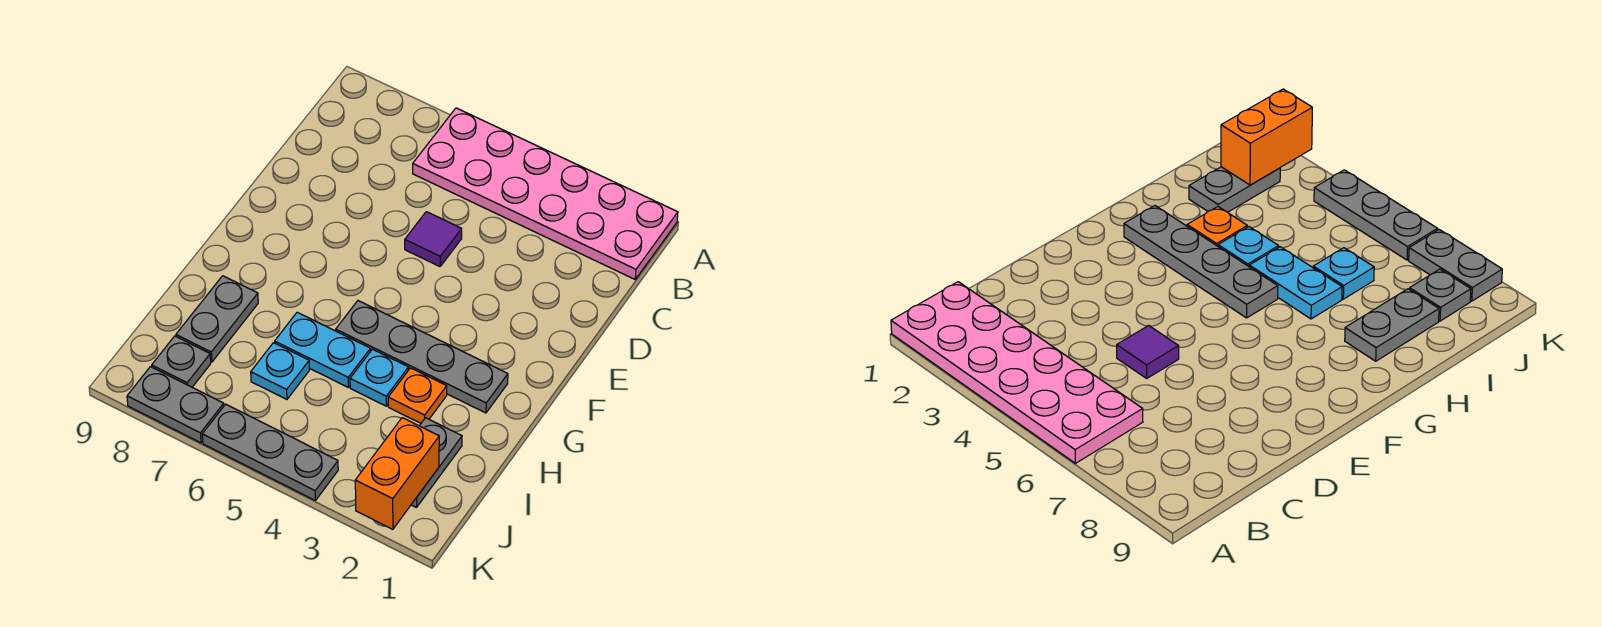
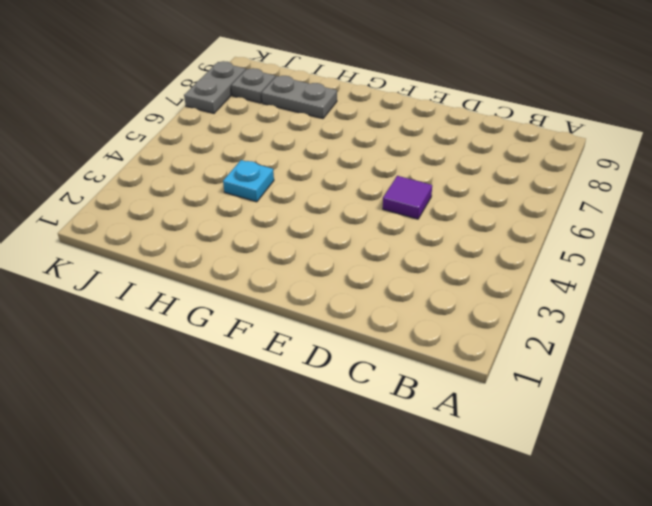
none -> pink plate A1:B6 level 1
none -> grey plate G2:G5 level 1
none -> orange plate H3 level 1

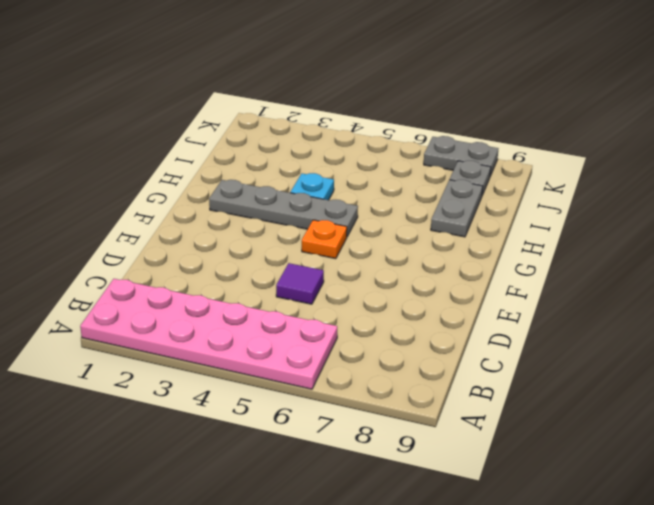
orange plate F5 level 1 -> orange plate H3 level 1
none -> cyan plate H5:H6 level 1
none -> grey plate I2:J2 level 1
none -> cyan plate I6 level 1

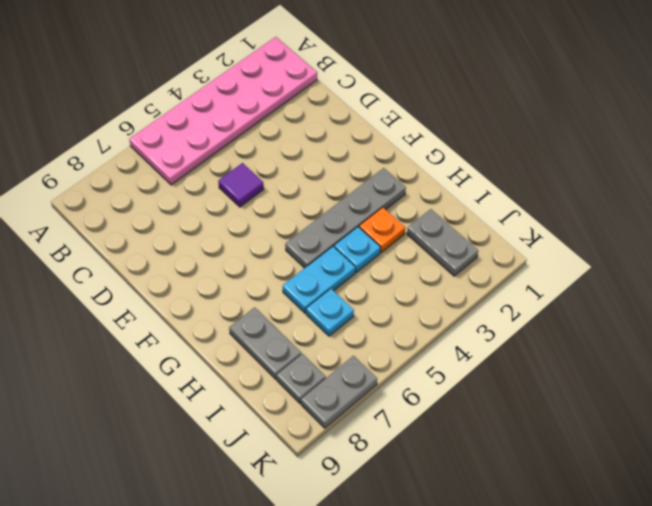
none -> grey plate K4:K6 level 1
none -> orange brick J2:K2 level 2

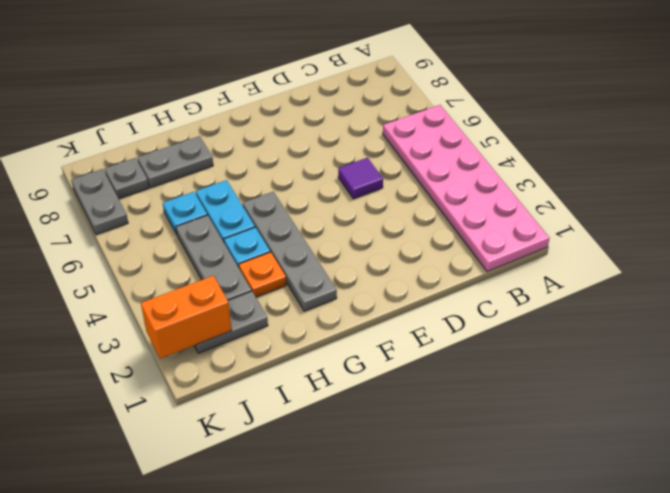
grey plate I3:I5 level 1 -> grey plate K4:K6 level 1

